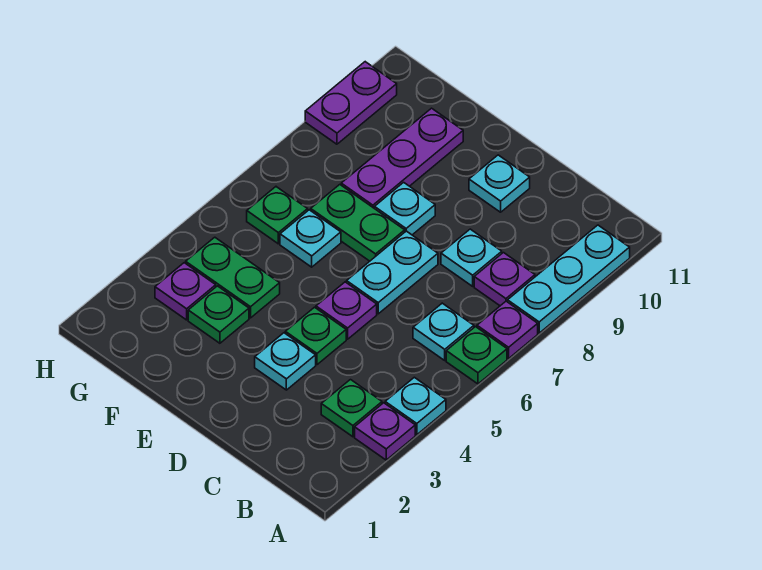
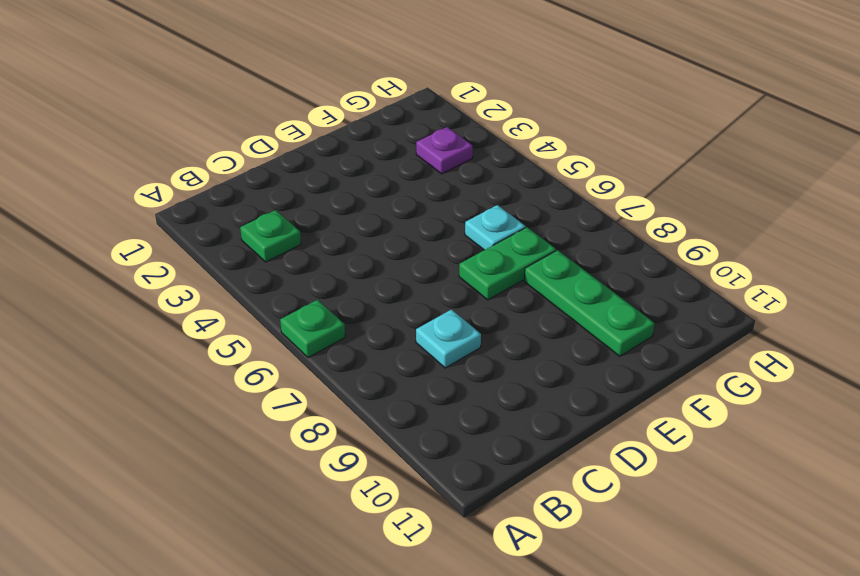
green plate F8:F10 level 1 -> purple plate F8:F10 level 1
none -> purple plate A3 level 1
none -> cyan plate A4 level 1
none -> purple plate A7 level 1

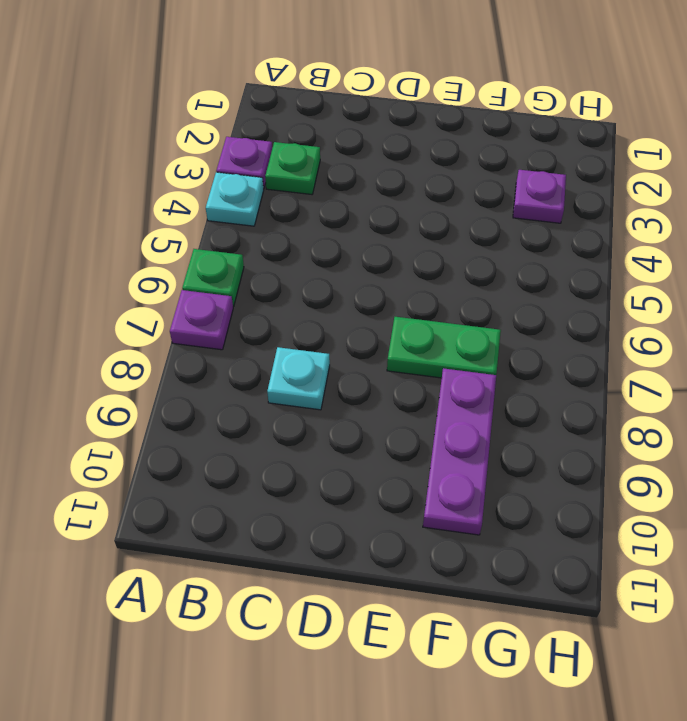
none -> cyan plate A8:A10 level 1
none -> cyan plate B6 level 1
none -> purple plate B8 level 1

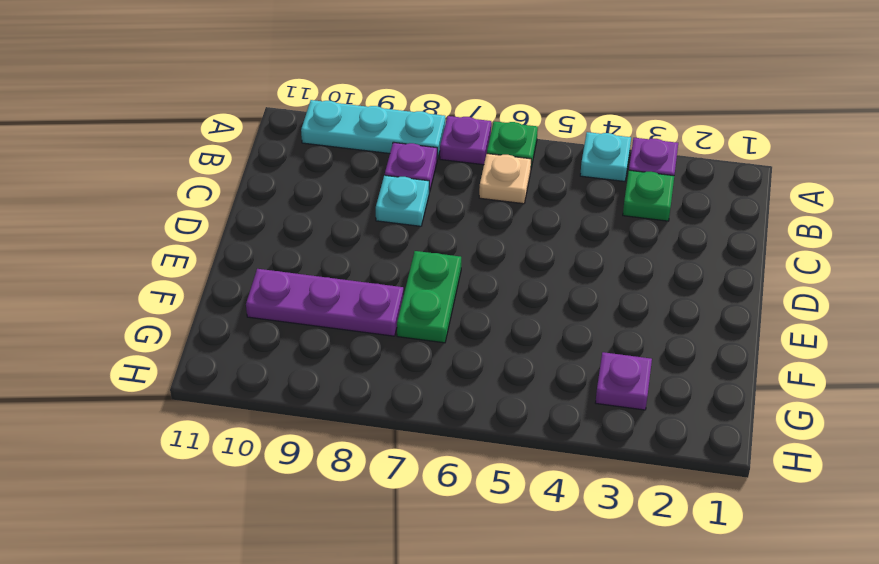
tan plate B6 level 1 -> cyan plate B6 level 1
none -> cyan plate D3 level 1
none -> green plate D4 level 1
none -> purple plate D5 level 1

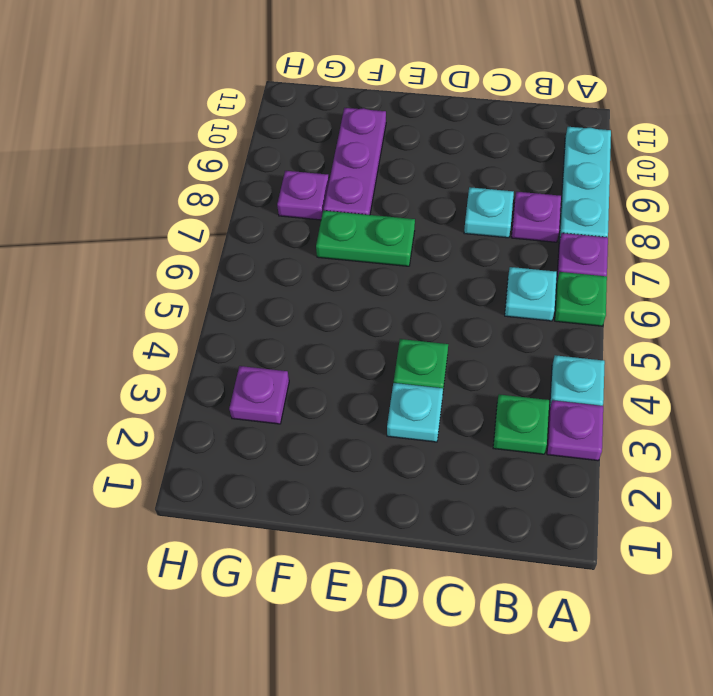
purple plate G8 level 1 -> purple plate D5 level 1
none -> cyan plate D6:D7 level 1
none -> cyan plate D10 level 1
none -> cyan plate E8 level 1

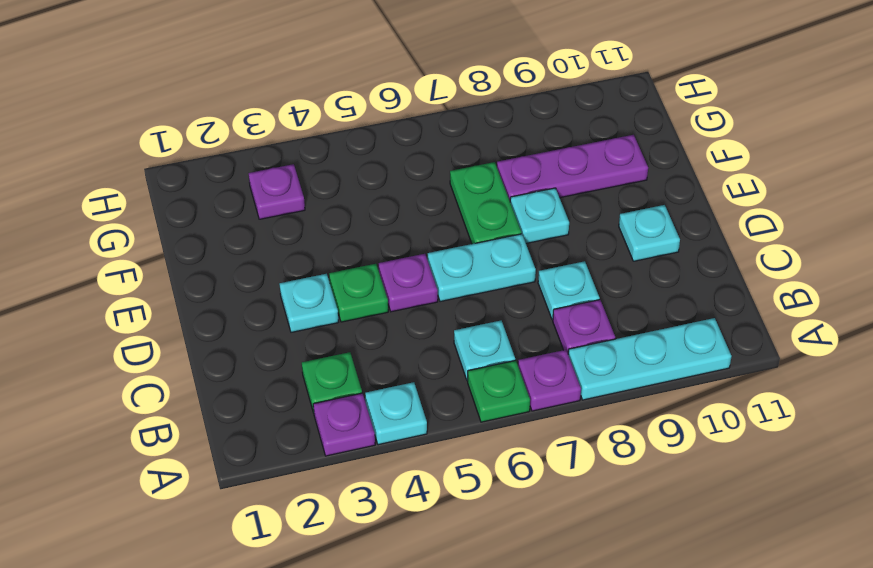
none -> green plate F3 level 1
none -> green plate F4:G4 level 1
none -> cyan plate F6 level 1

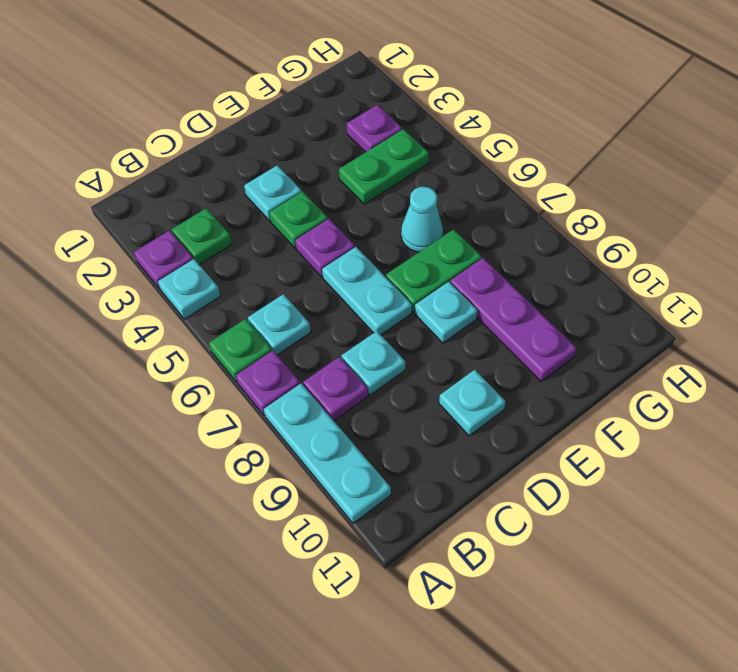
cyan cone F6 level 1 -> cyan plate F6 level 1
none -> green plate F3 level 1
none -> green plate G6 level 1
none -> purple plate H9:H10 level 1

